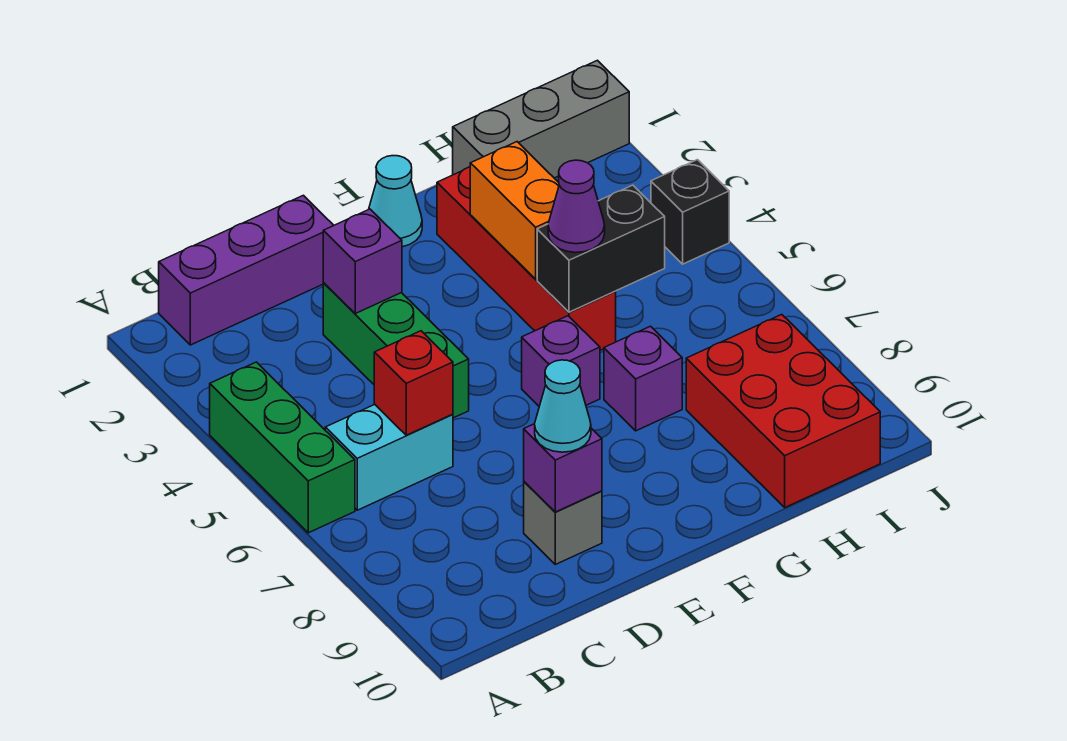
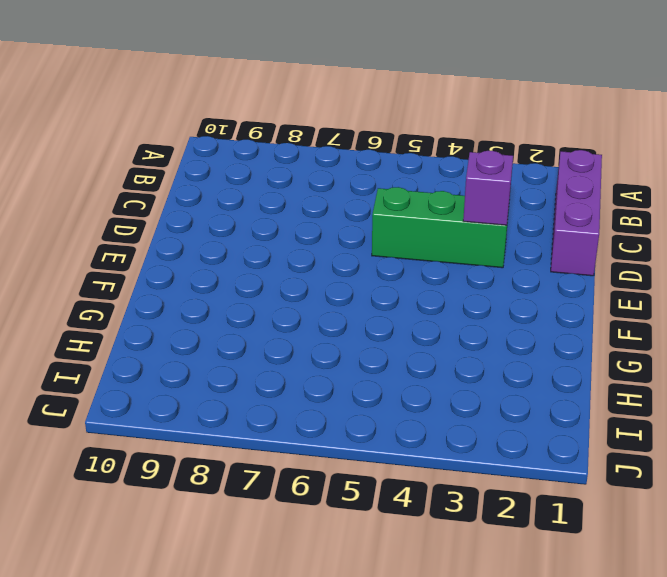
none -> green brick A4:A6 level 1
none -> cyan brick B6:C6 level 1
none -> grey brick D9 level 1

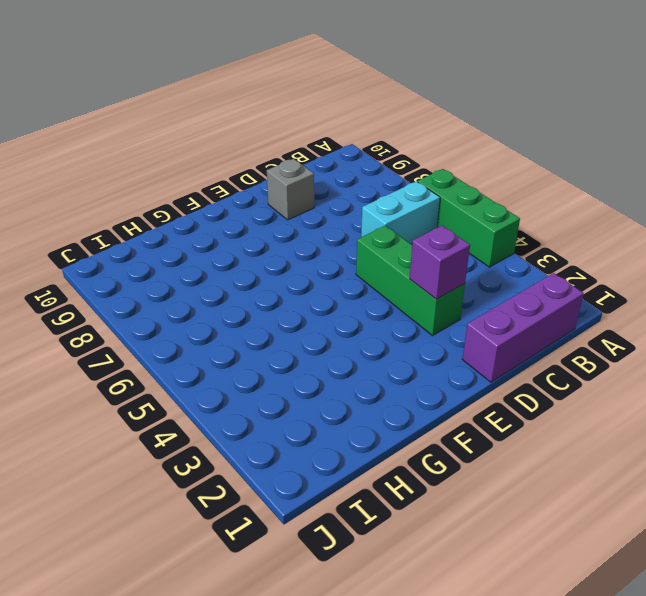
none -> cyan cone F1 level 1
none -> purple brick F6 level 1
none -> red brick G2:G5 level 1

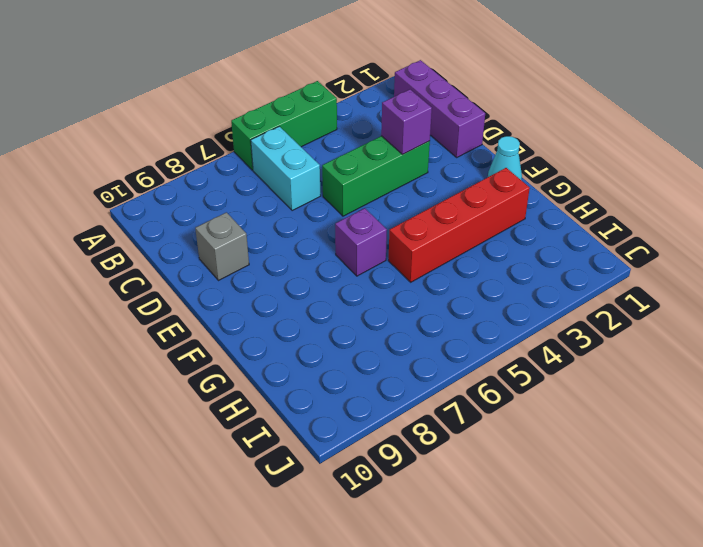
none -> purple brick G7 level 1
none -> grey brick H1:J1 level 1
none -> red brick H8:I10 level 1

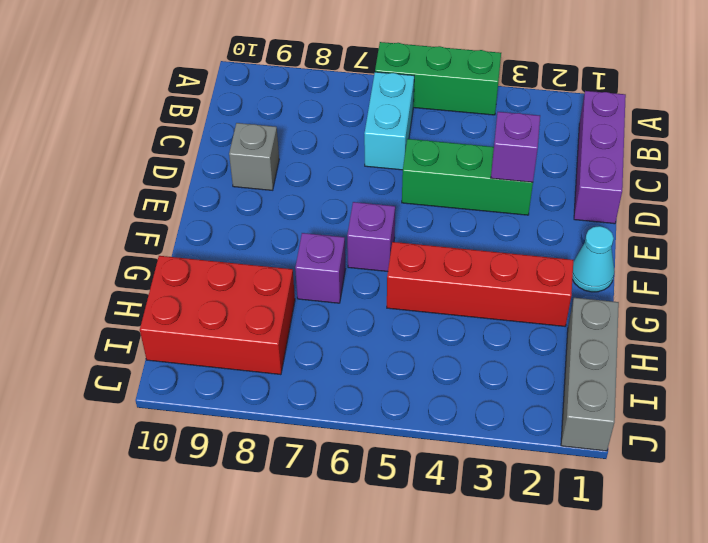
none -> black brick J4 level 1
none -> red brick C6 level 2
none -> purple brick D9 level 2

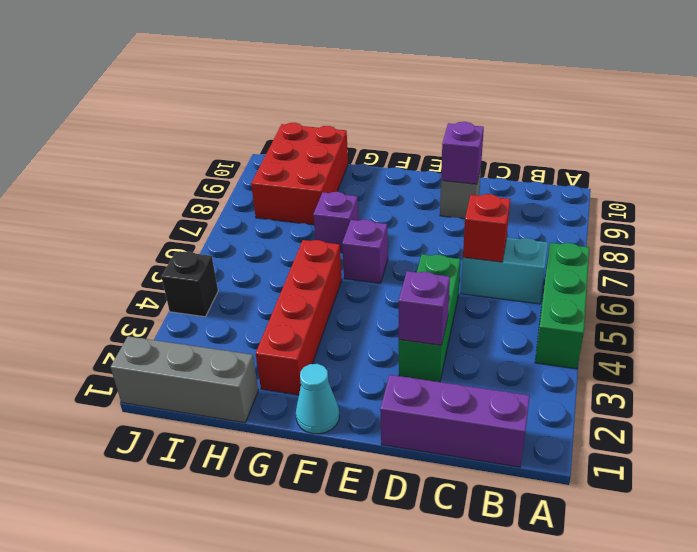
none -> orange brick G3:G4 level 2
none -> black brick G5:H5 level 2
none -> cyan cone D9 level 3

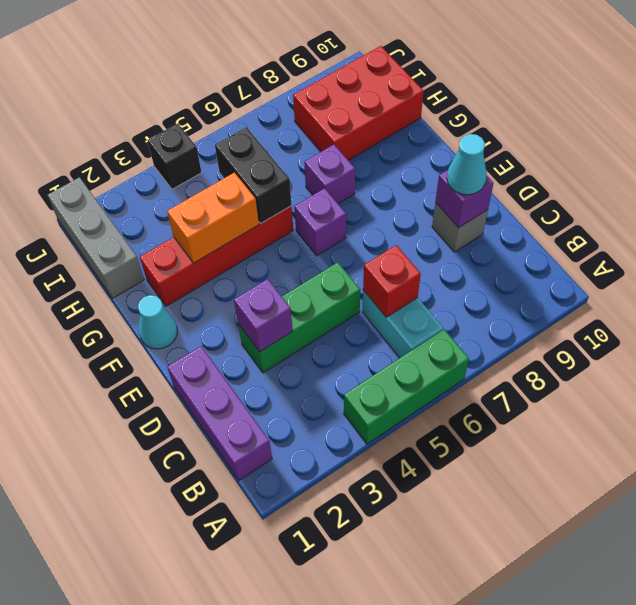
none -> purple cone G5 level 3

